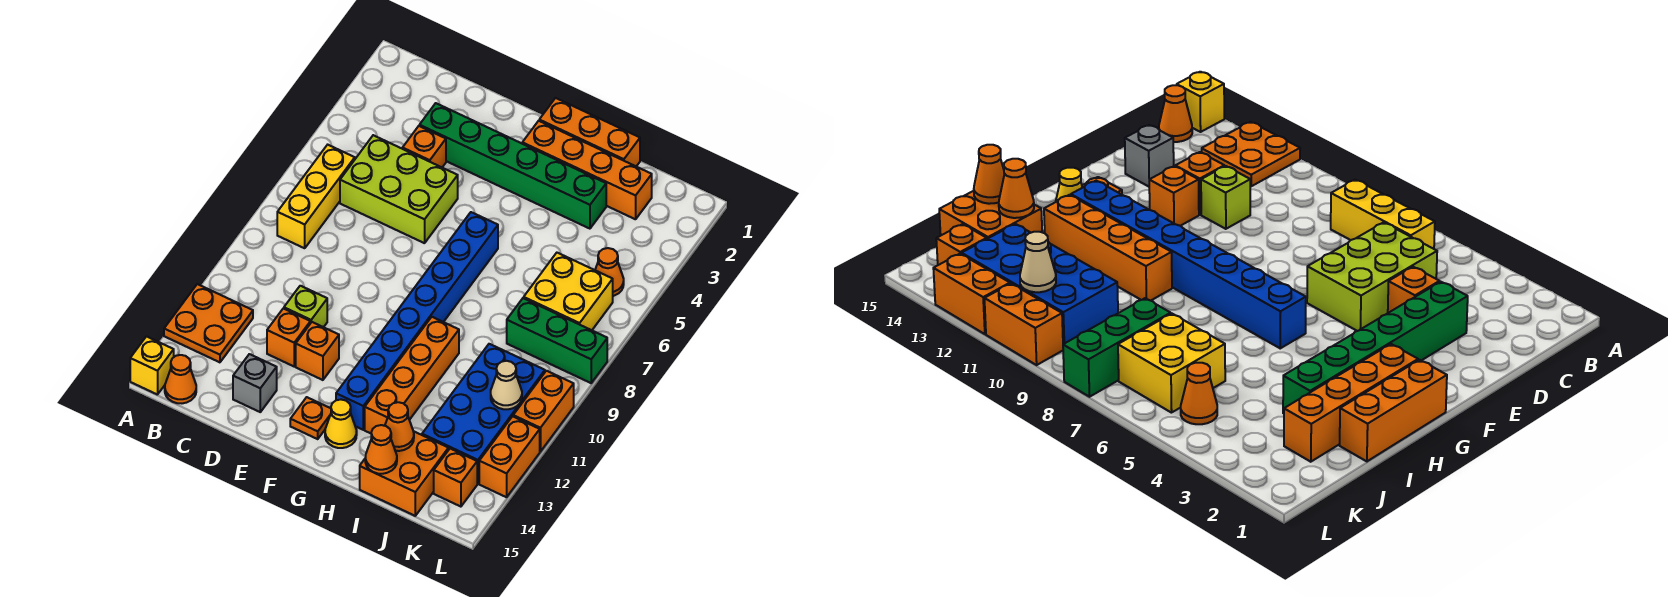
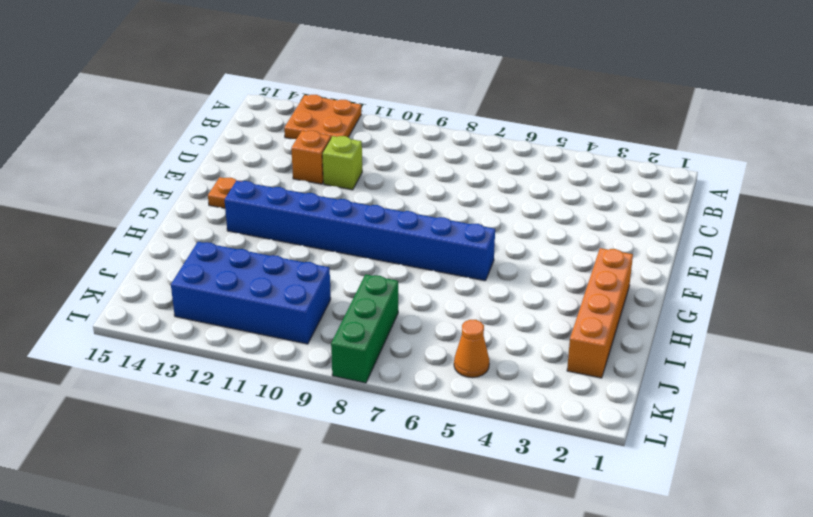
none -> yellow brick A15 level 1
none -> yellow brick B6:B8 level 1
none -> orange cone B15 level 1

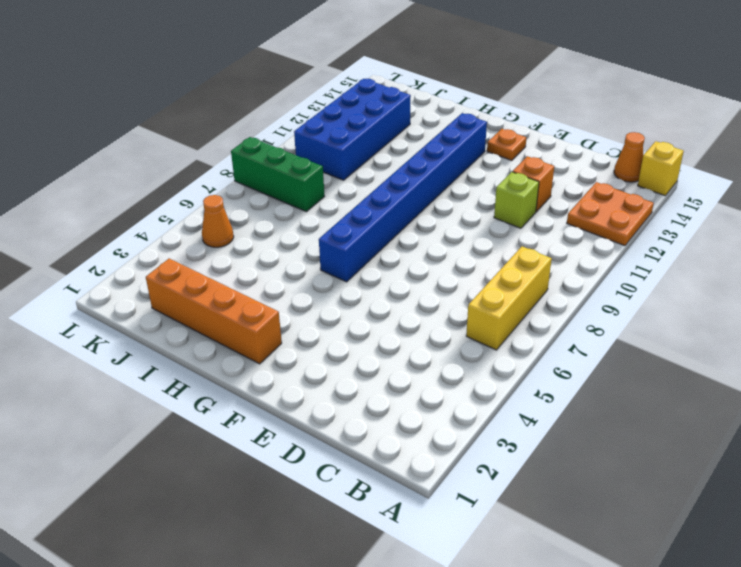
none -> lime brick C5:E6 level 1
none -> green brick D3:I3 level 1
none -> orange brick D4 level 1

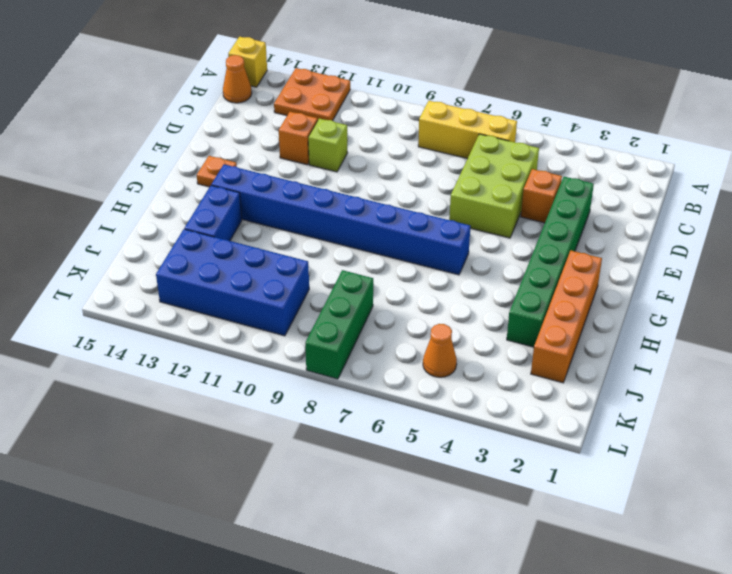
blue brick H13:I13 level 1 -> orange brick H10:H13 level 1
none -> grey brick D14 level 1
none -> orange brick E12 level 1
none -> orange brick G1:I1 level 1

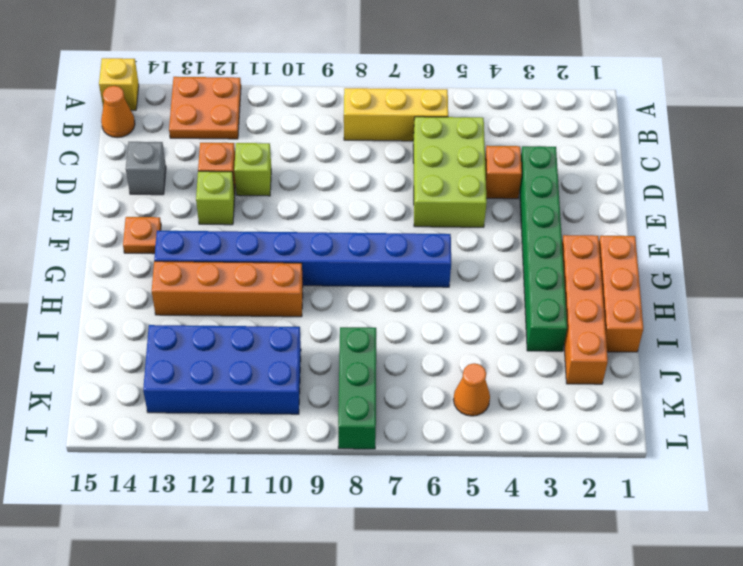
lime brick E12 level 1 -> orange brick E12 level 1
none -> yellow cone G14 level 1
none -> orange brick I14:J15 level 1
none -> yellow brick J6:K7 level 1

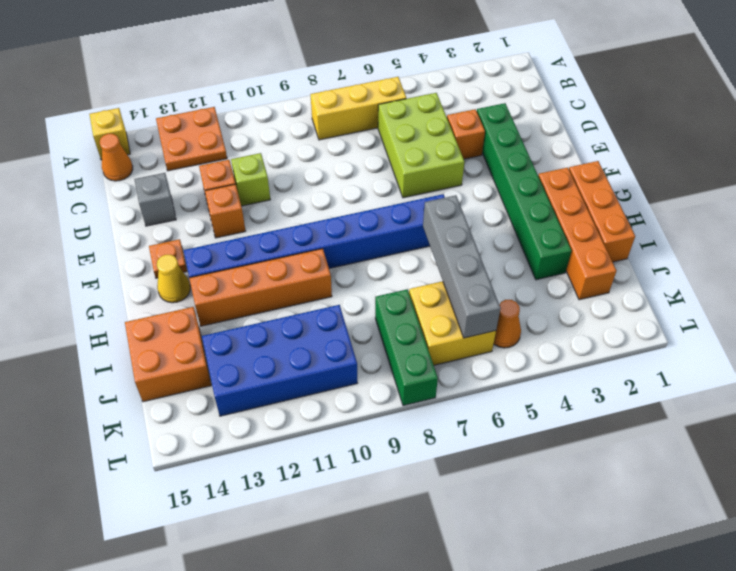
grey brick H6:K6 level 2 -> none
none -> orange brick K14 level 1
none -> orange brick L10:L11 level 1
none -> orange brick L12:L13 level 1

